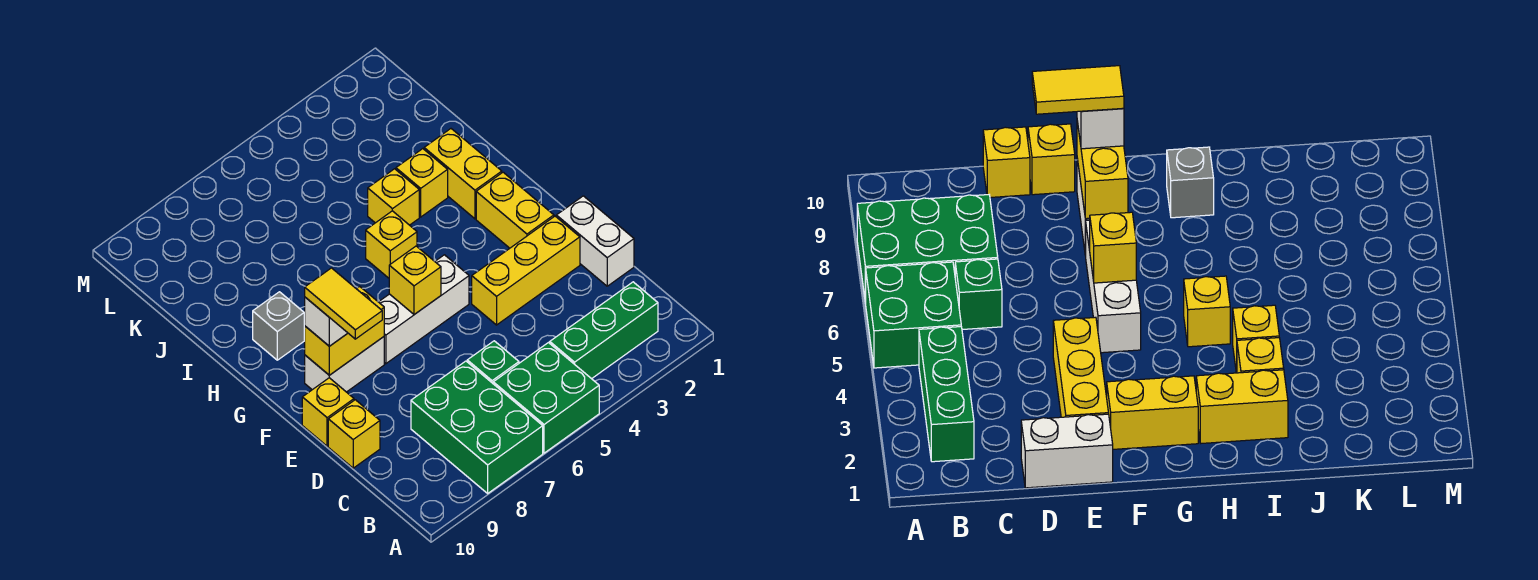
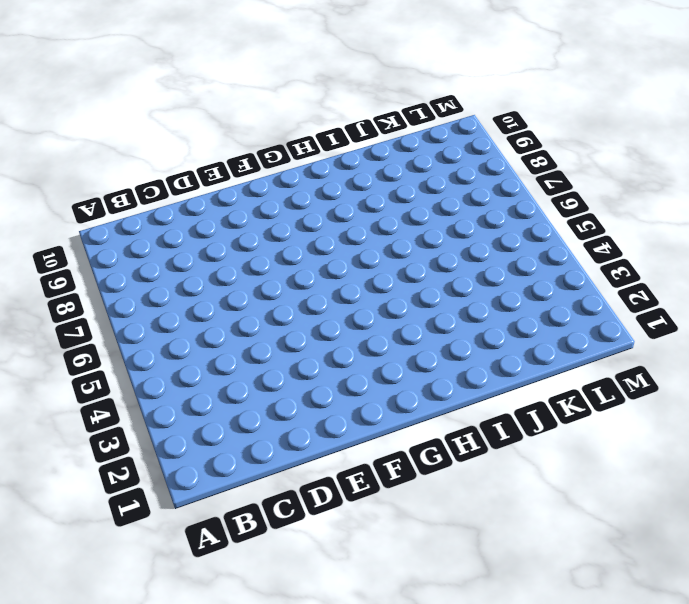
none -> green brick A5:B6 level 1
none -> green brick A7:C8 level 1
none -> green brick B2:B4 level 1

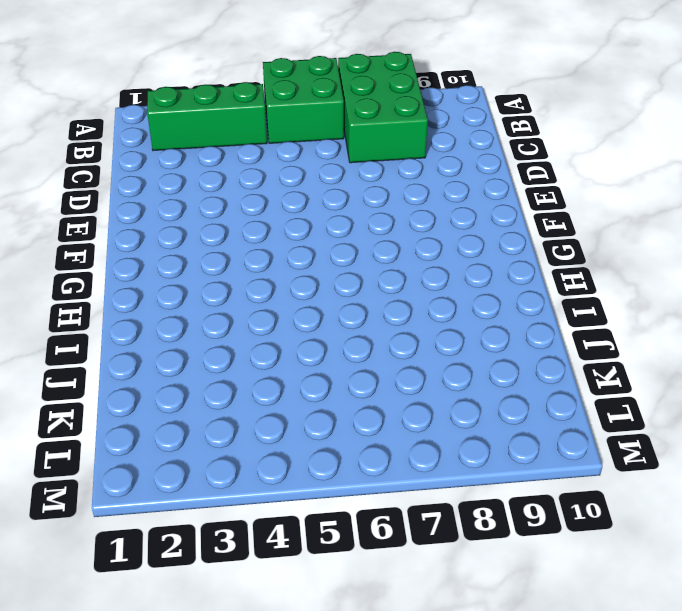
none -> green brick C6 level 1
none -> white brick D1:E1 level 1
none -> yellow brick D10 level 1

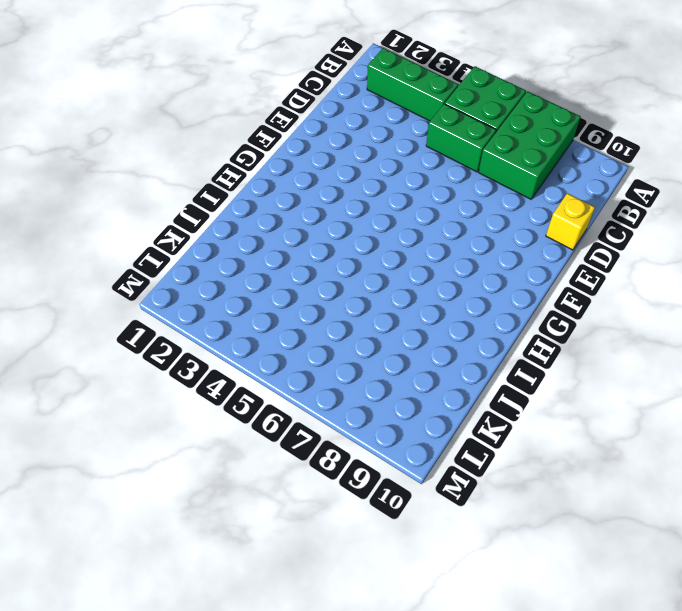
green brick C5:C6 level 1 -> green brick C6 level 1
none -> white brick D1:E1 level 1
none -> yellow brick E2:E4 level 1
none -> yellow brick E10 level 1

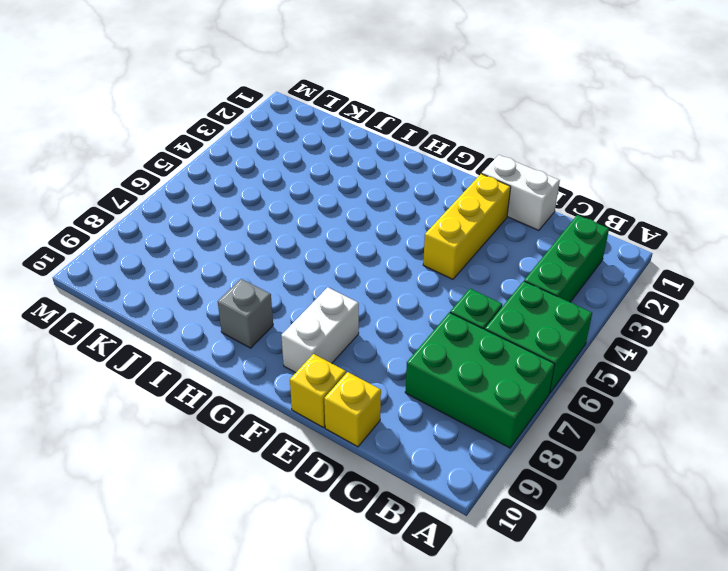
none -> yellow brick F2:G2 level 1
none -> white brick F5:F7 level 1
none -> yellow brick H2:I2 level 1

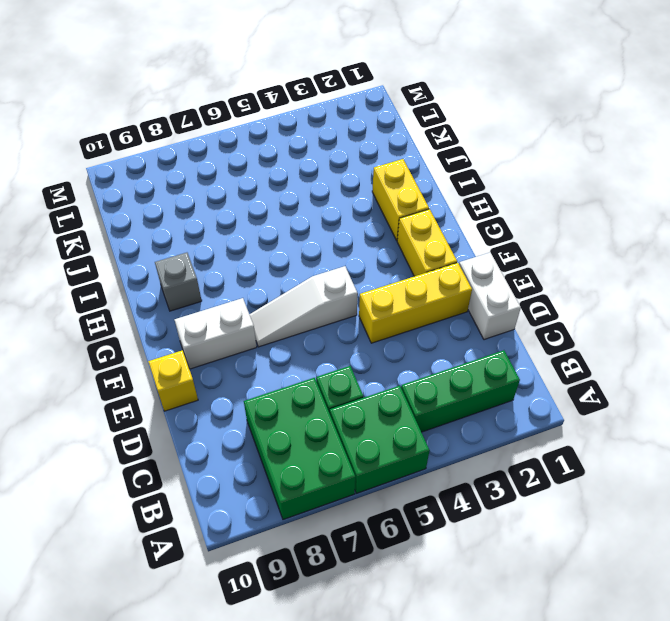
white slope F5:F7 level 1 top 5 -> white brick F5:F7 level 1
none -> yellow brick D10 level 1
none -> yellow brick H5 level 1
none -> yellow brick I3 level 1

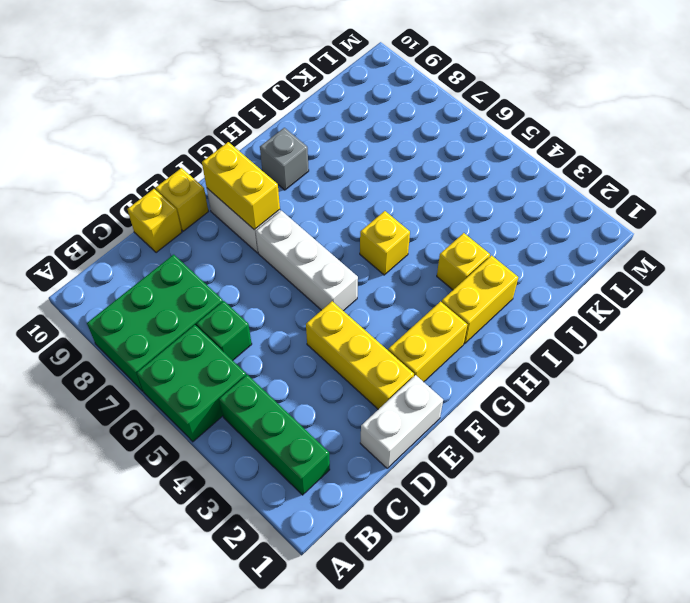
none -> yellow brick I4 level 1
none -> yellow brick F6 level 2
none -> white brick F9 level 3

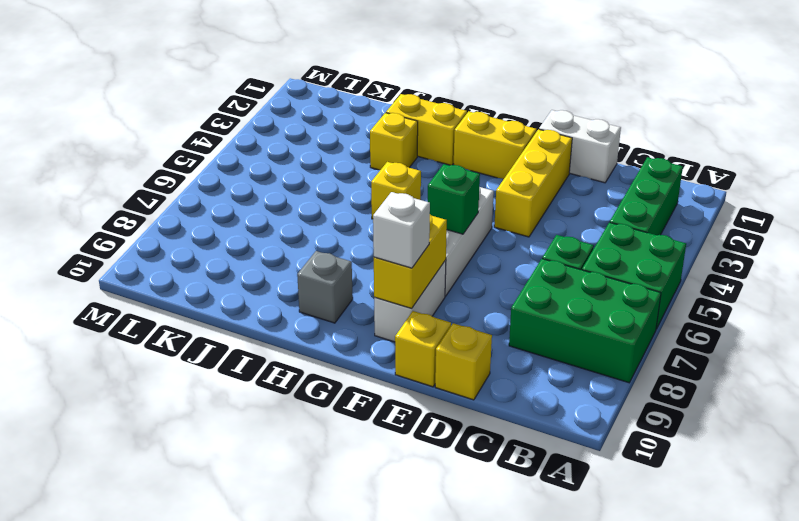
green brick F6 level 2 -> yellow brick F6 level 2
none -> yellow brick I4 level 1
none -> yellow tile E9:F9 level 4

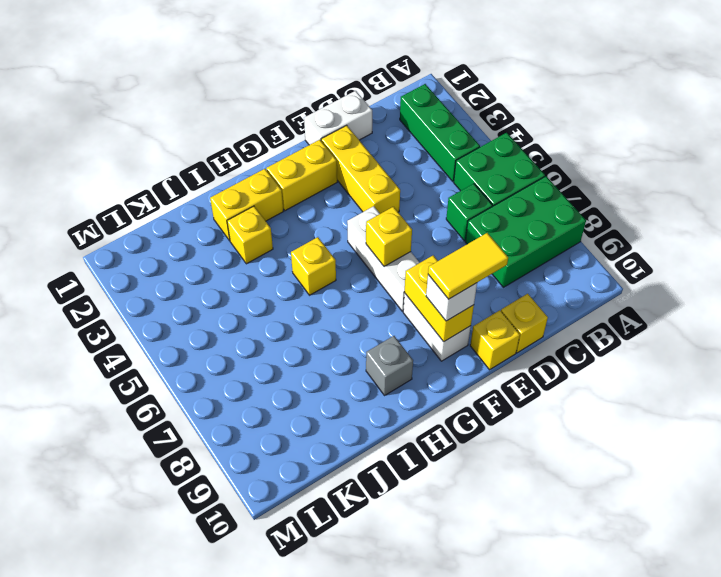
none -> yellow brick I4 level 1

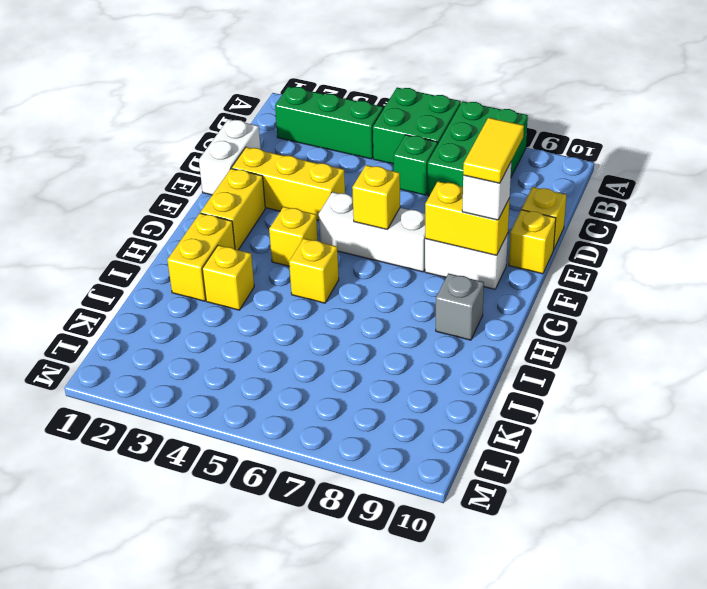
yellow brick G4 level 1 -> yellow brick I4 level 1

